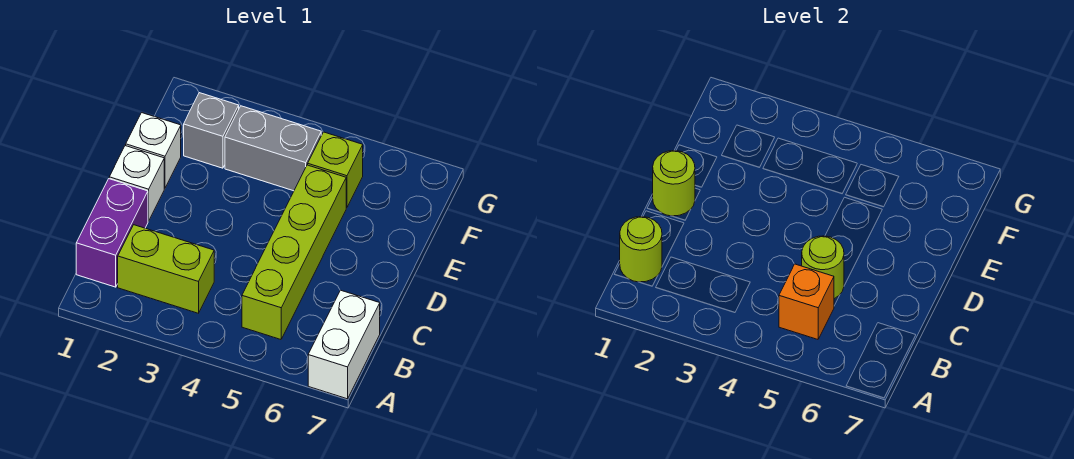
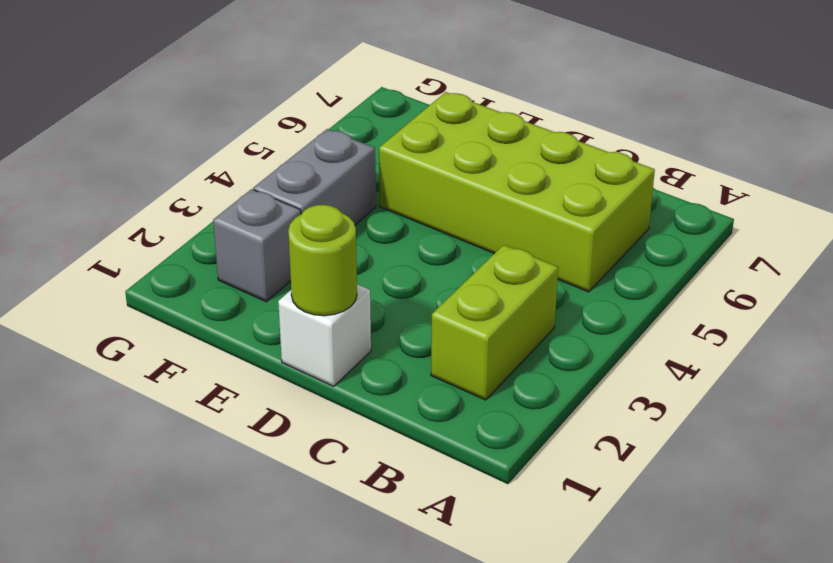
lime brick B5:E6 level 1 -> lime brick B5:E5 level 1
none -> white brick A7:B7 level 1
none -> purple brick B1:C1 level 1
none -> white brick E1 level 1

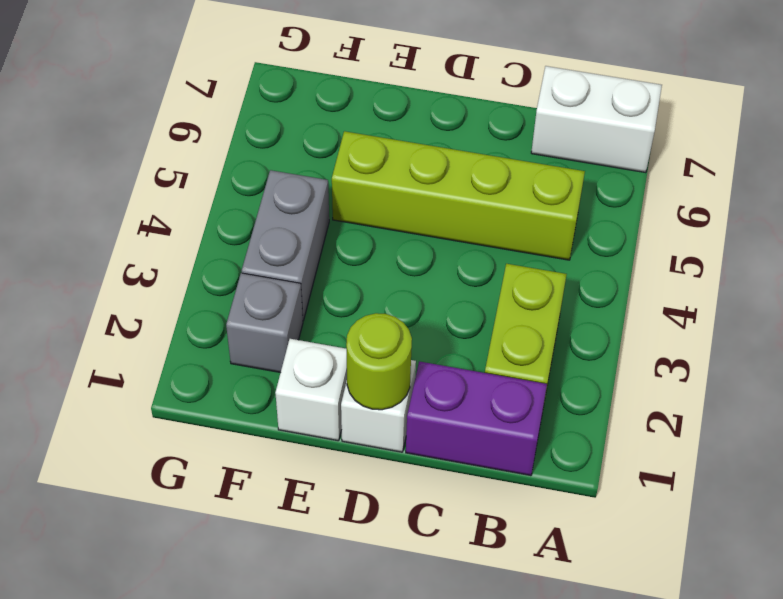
none -> lime brick F5 level 1
none -> lime round brick B1 level 2
none -> orange brick B5 level 2

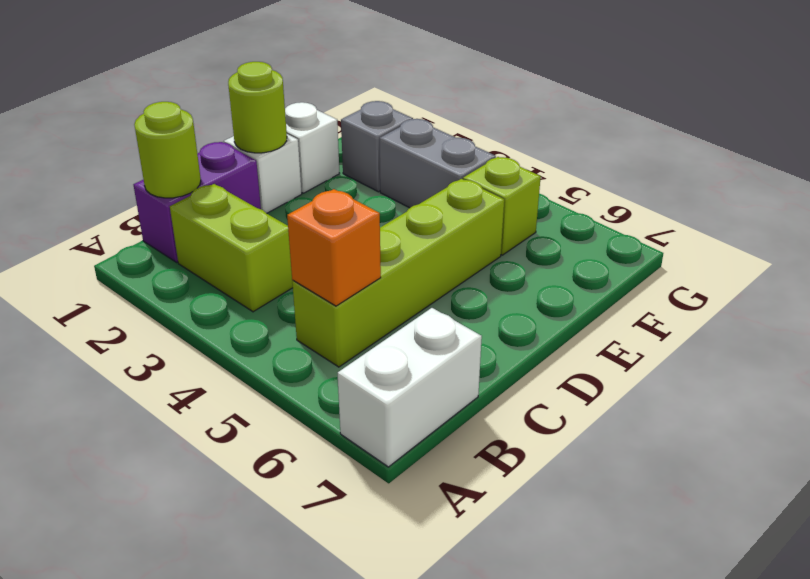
none -> lime round brick C5 level 2

